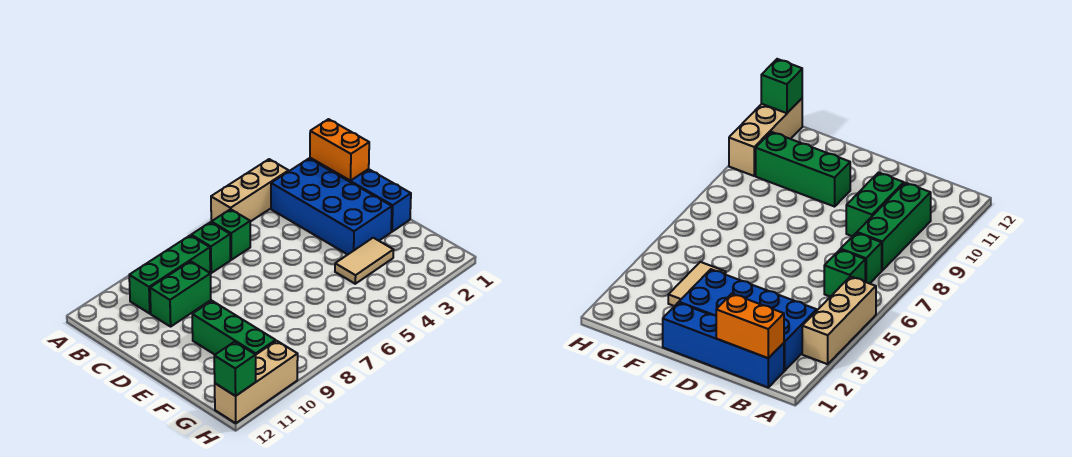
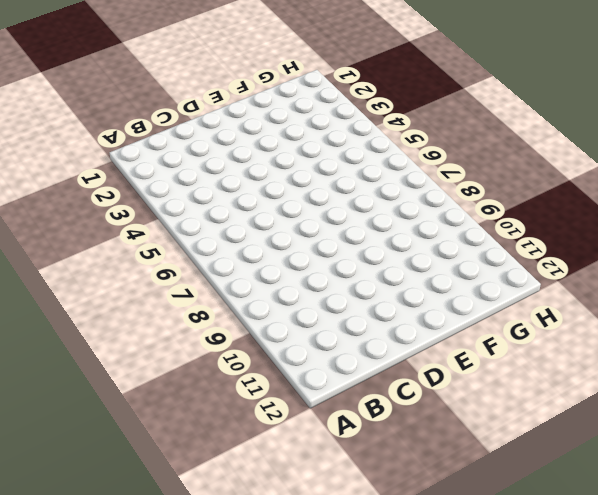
none -> tan brick A3:A5 level 1
none -> blue brick B1:E1 level 1
none -> blue brick B2:E3 level 1

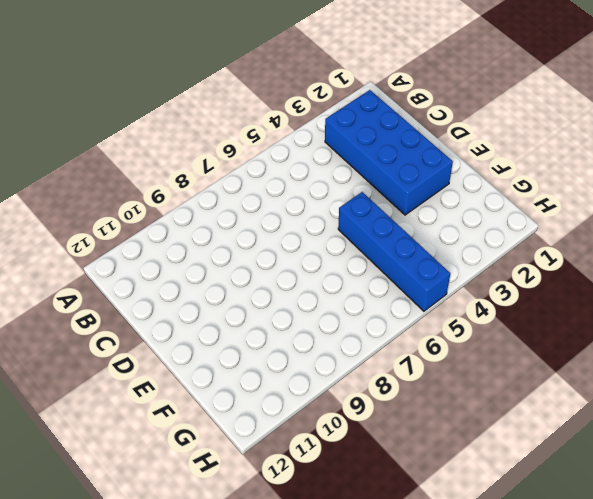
blue brick E5:H5 level 1 -> blue brick B1:E1 level 1
none -> tan brick A3:A5 level 1
none -> green brick B6 level 1
none -> green brick B7 level 1

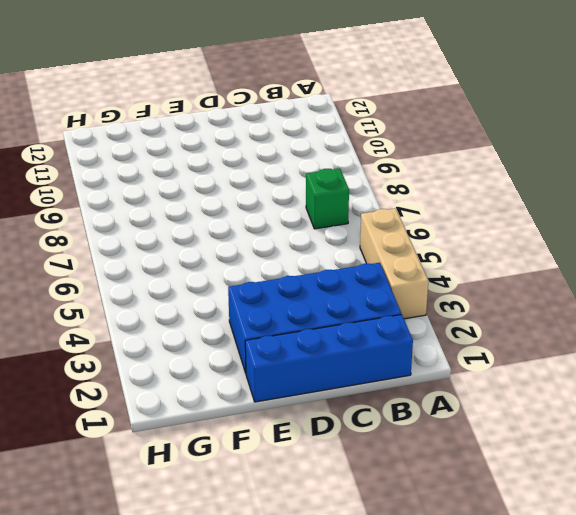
none -> green brick B6 level 1
none -> green brick B8:B10 level 1
none -> green brick C9:C10 level 1

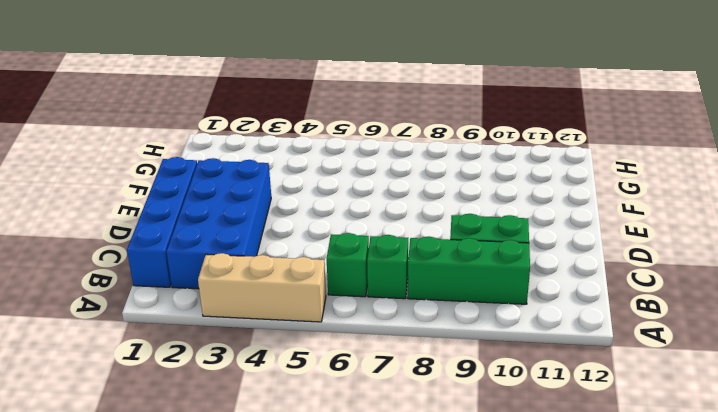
none -> green brick E10:G10 level 1
none -> tan tile F3:F4 level 1
none -> tan brick H10:H12 level 1

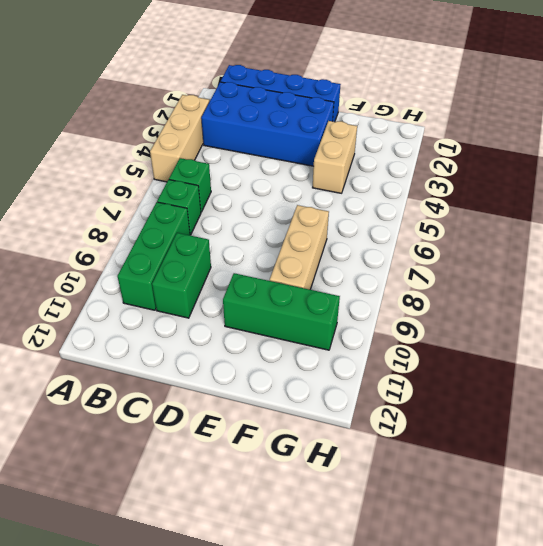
tan brick F3:F4 level 1 -> tan tile F3:F4 level 1
tan brick F7:F9 level 1 -> tan brick H10:H12 level 1
none -> orange brick B1:C1 level 2
none -> green brick H12 level 2

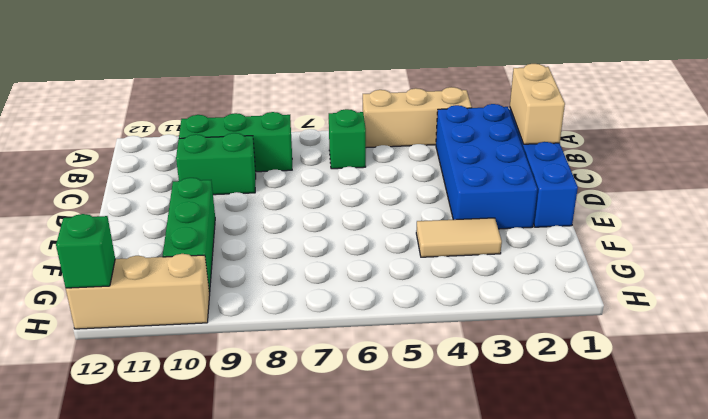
tan brick B1:C1 level 2 -> orange brick B1:C1 level 2
none -> green brick B7 level 1

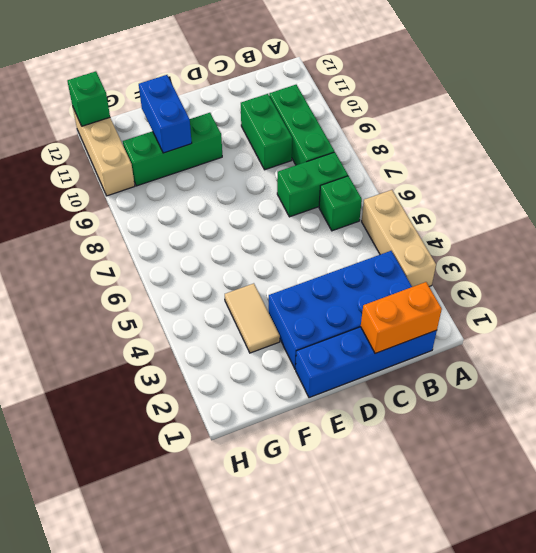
green brick B7:C7 level 1 -> green brick B7 level 1
blue brick F10:F11 level 2 -> none

